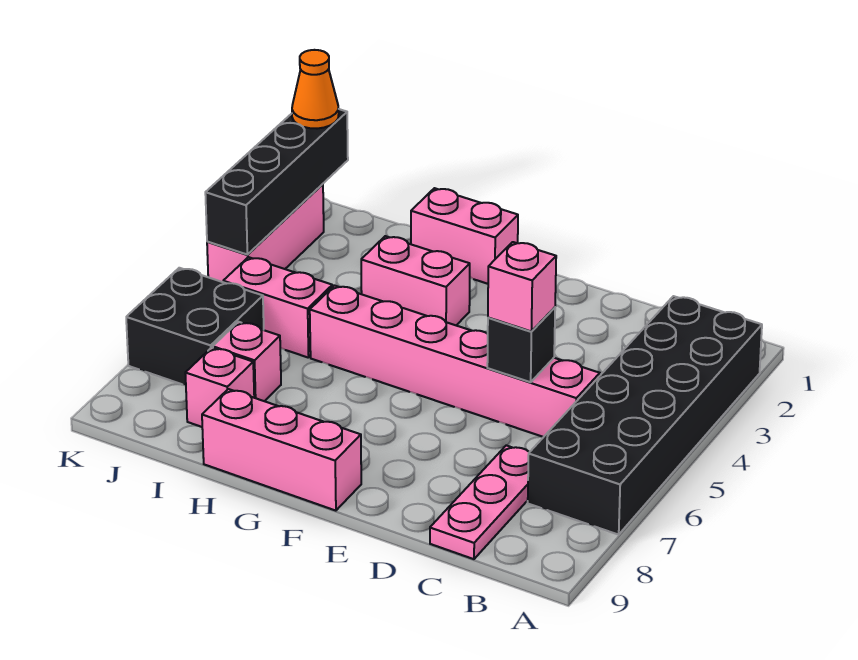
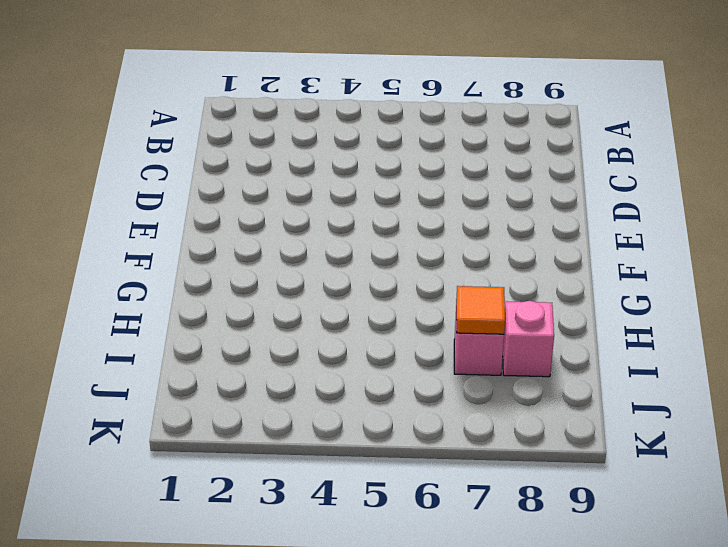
orange tile I7 level 2 -> none
none -> black brick A2:B7 level 1
none -> pink brick C5:H5 level 1
none -> pink plate C7:C9 level 1

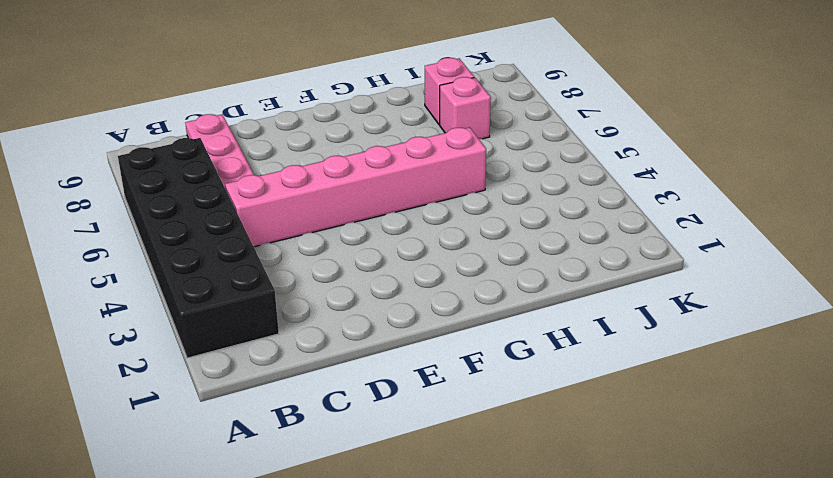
none -> pink brick F9:H9 level 1
none -> pink brick G1:H1 level 1
none -> pink brick G3:H3 level 1

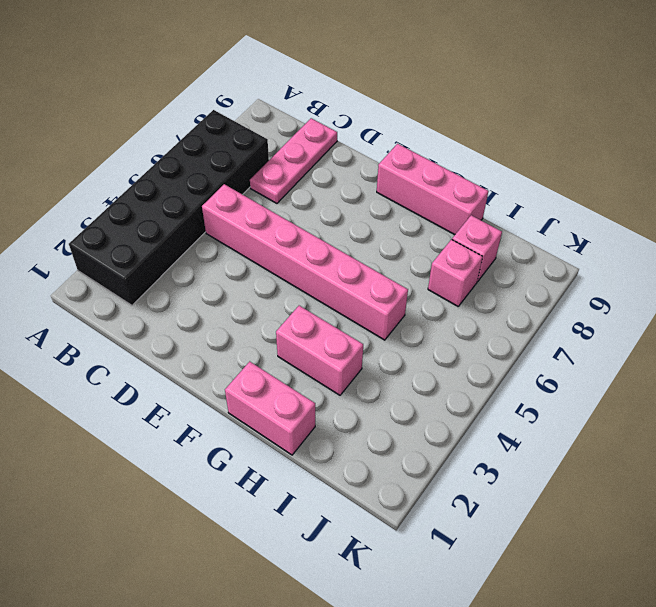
none -> pink brick I5:J5 level 1
none -> black brick J6:K7 level 1
none -> pink brick K2:K4 level 1

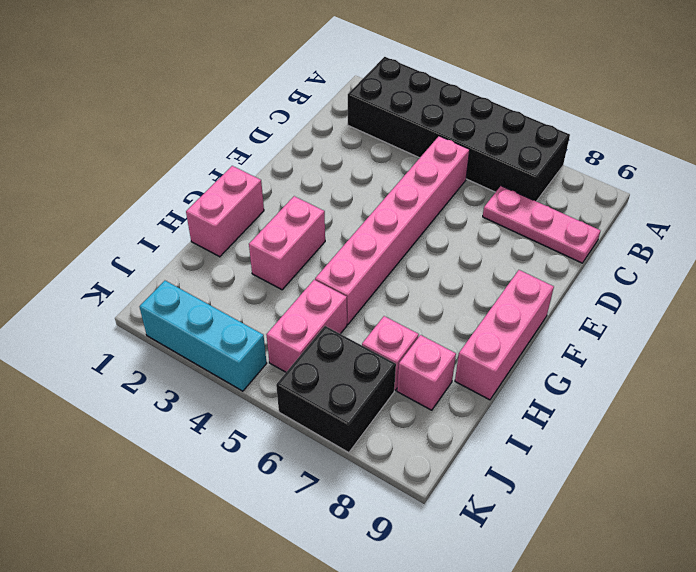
cyan brick K2:K4 level 1 -> pink brick K2:K4 level 1
none -> black brick D5 level 2
none -> black brick K1:K4 level 2
none -> pink brick D5 level 3

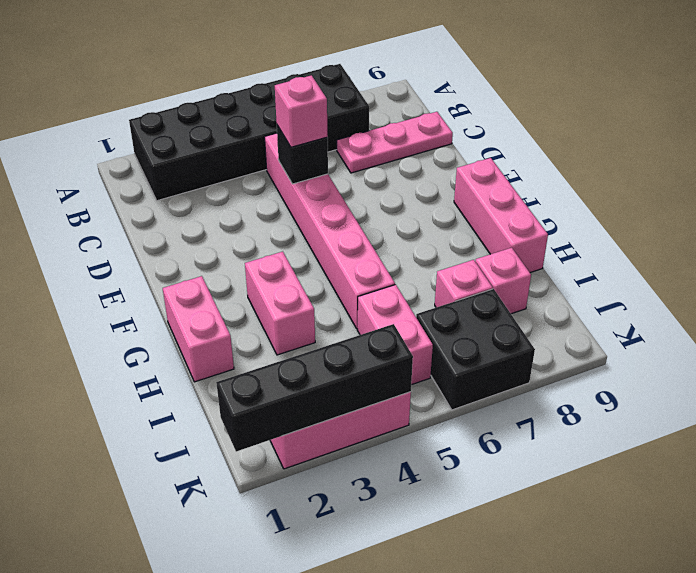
none -> orange cone K1 level 3

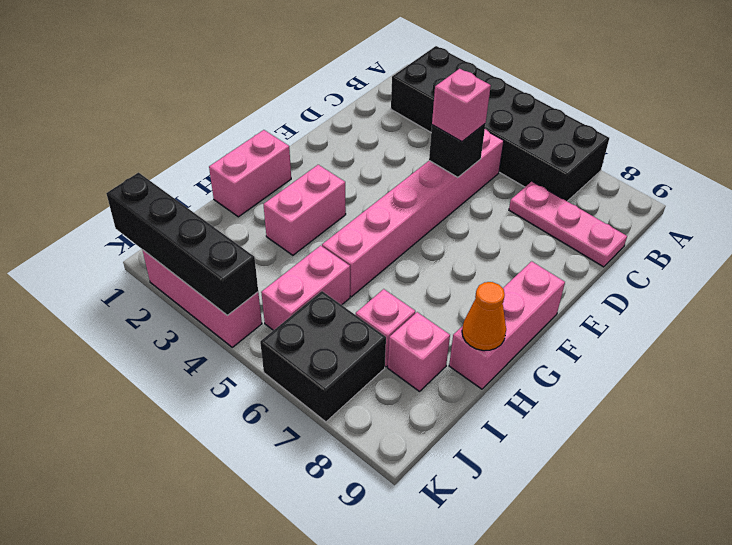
orange cone H9 level 2 -> orange cone K1 level 3

